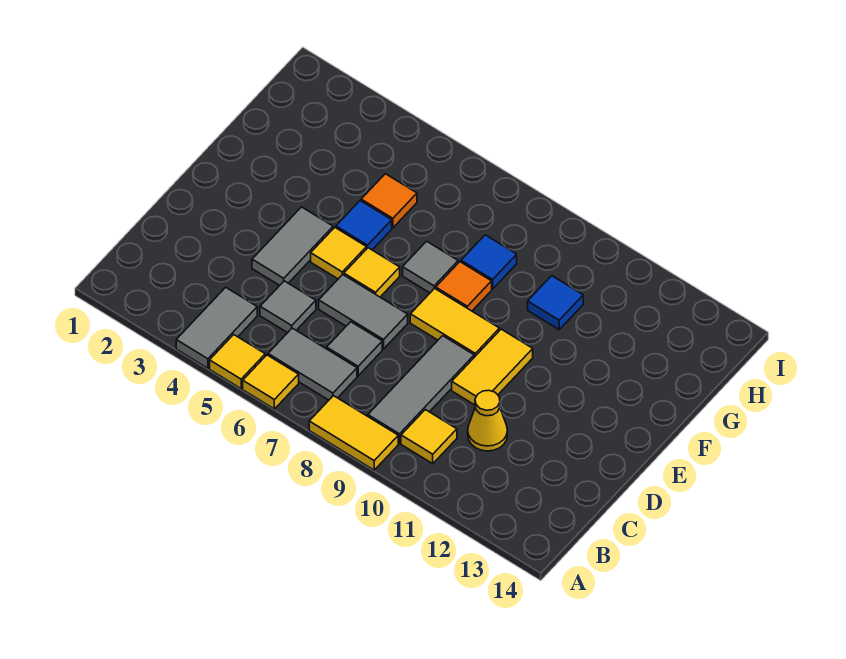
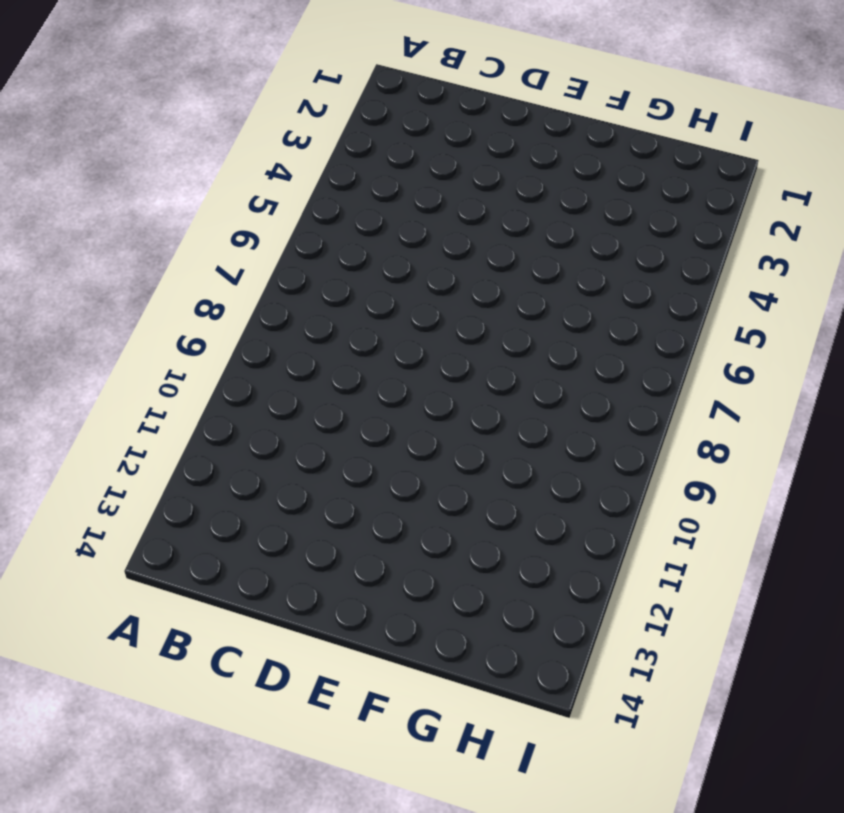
none -> grey tile A4:B4 level 1
none -> yellow tile A5 level 1
none -> yellow tile A6 level 1

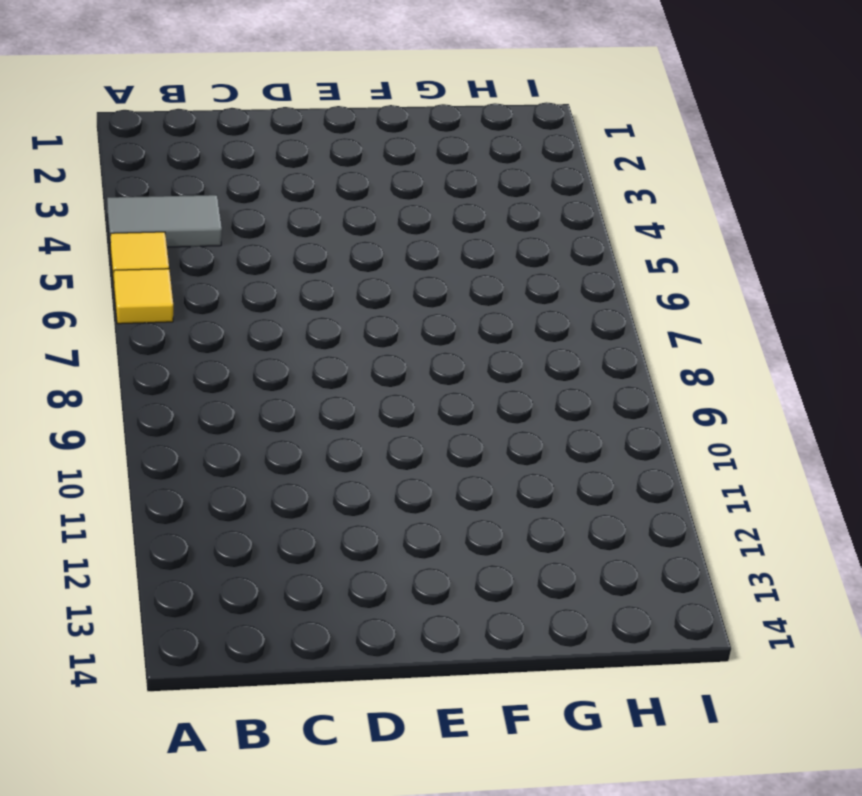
none -> yellow tile A8:A9 level 1
none -> grey tile B6:B7 level 1
none -> grey tile B9:D9 level 1

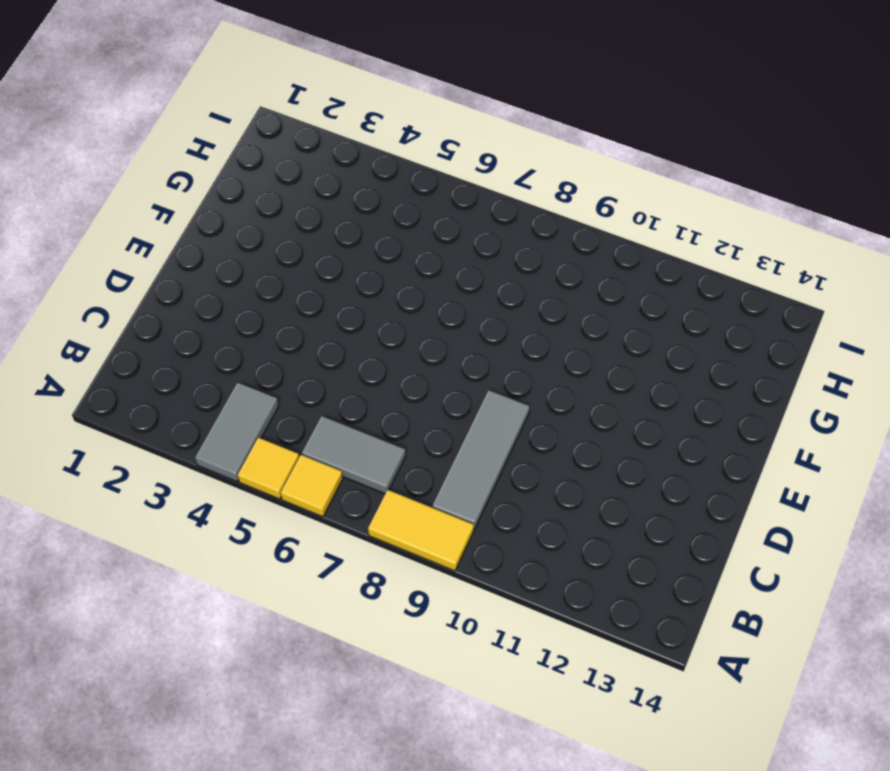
none -> yellow tile B10 level 1
none -> grey tile C5 level 1
none -> grey tile C7 level 1

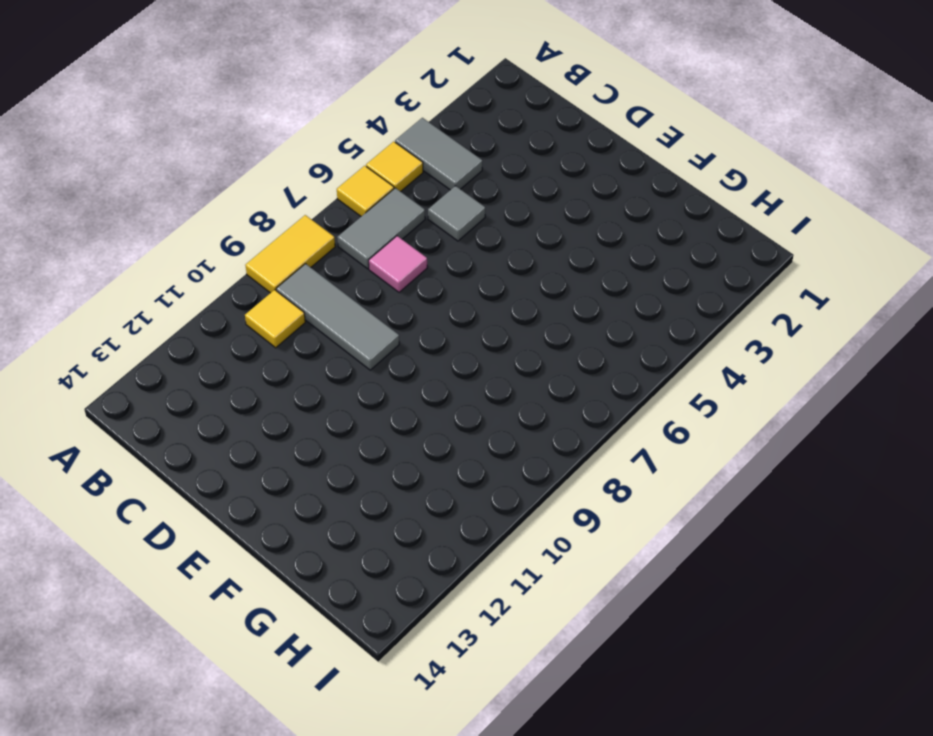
pink tile C7 level 1 -> grey tile C7 level 1
none -> yellow cone C11 level 1
none -> grey tile D4:E4 level 1
none -> grey tile D6:D7 level 1

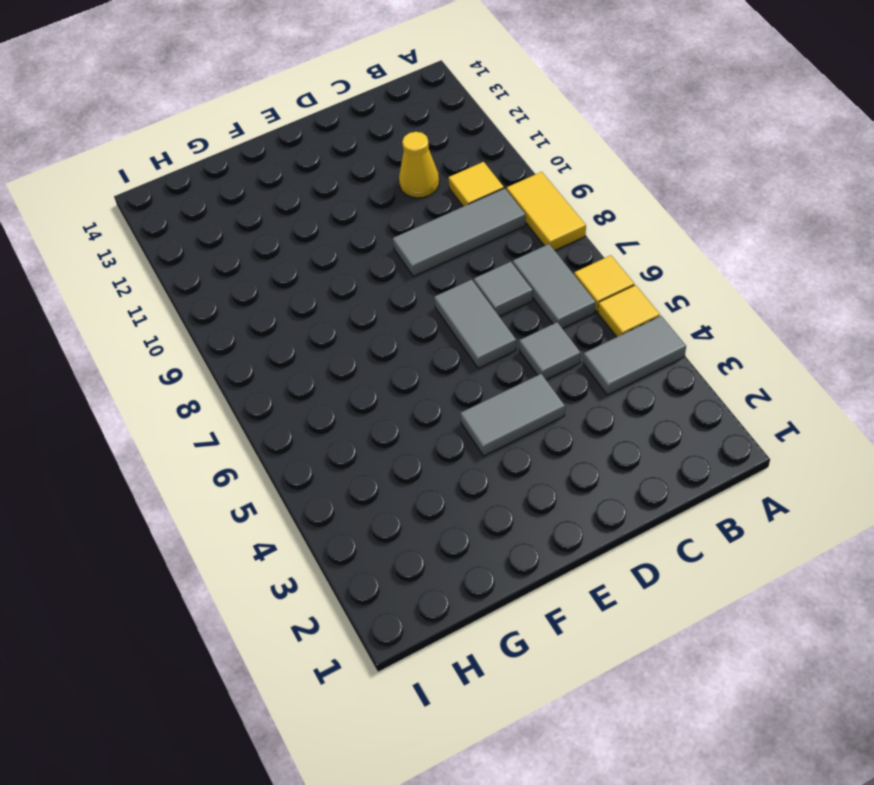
none -> yellow tile D10:E10 level 1
none -> yellow tile E5 level 1
none -> yellow tile E6 level 1

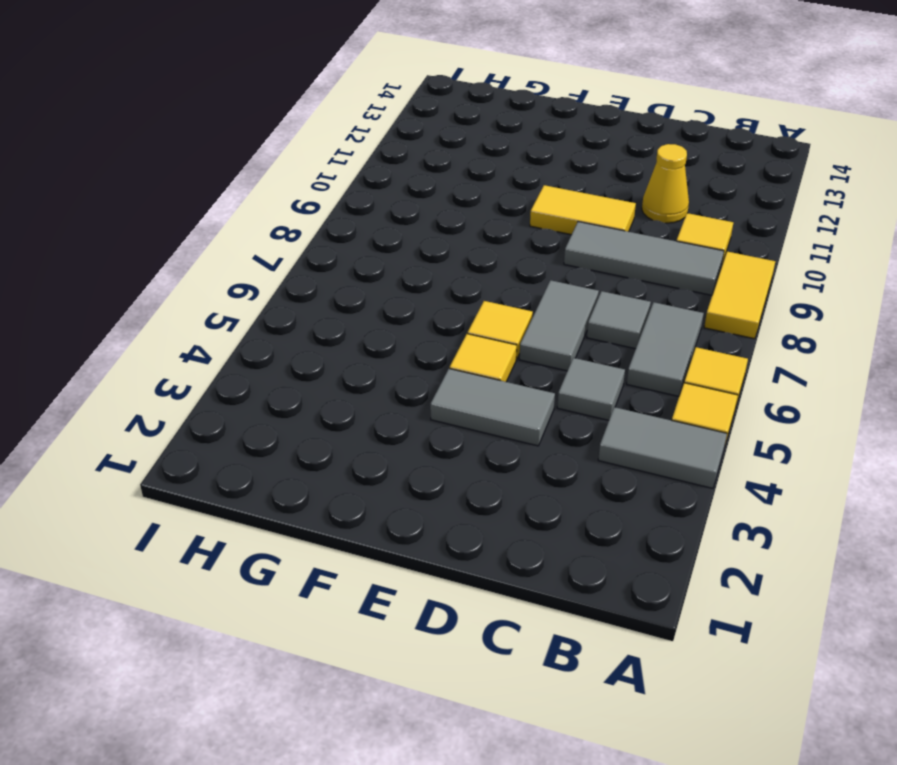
none -> yellow tile E8:E9 level 1
none -> blue tile F5 level 1
none -> grey tile F7 level 1

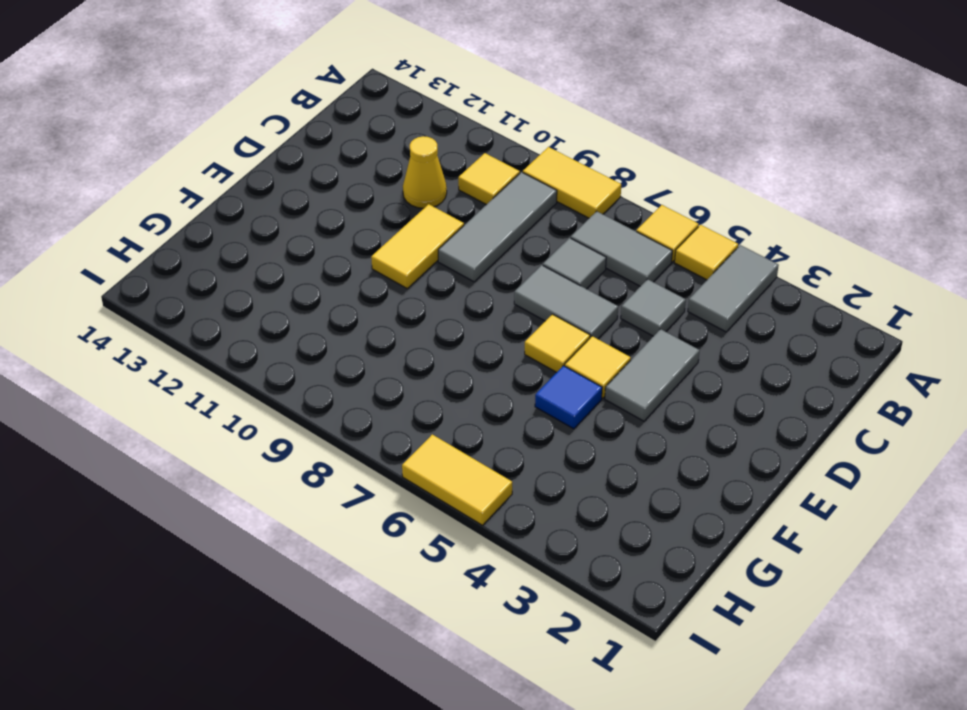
yellow tile I5:I6 level 1 -> yellow tile E8:E9 level 1
none -> grey tile F7 level 1
none -> orange tile F8 level 1
none -> orange tile G5 level 1

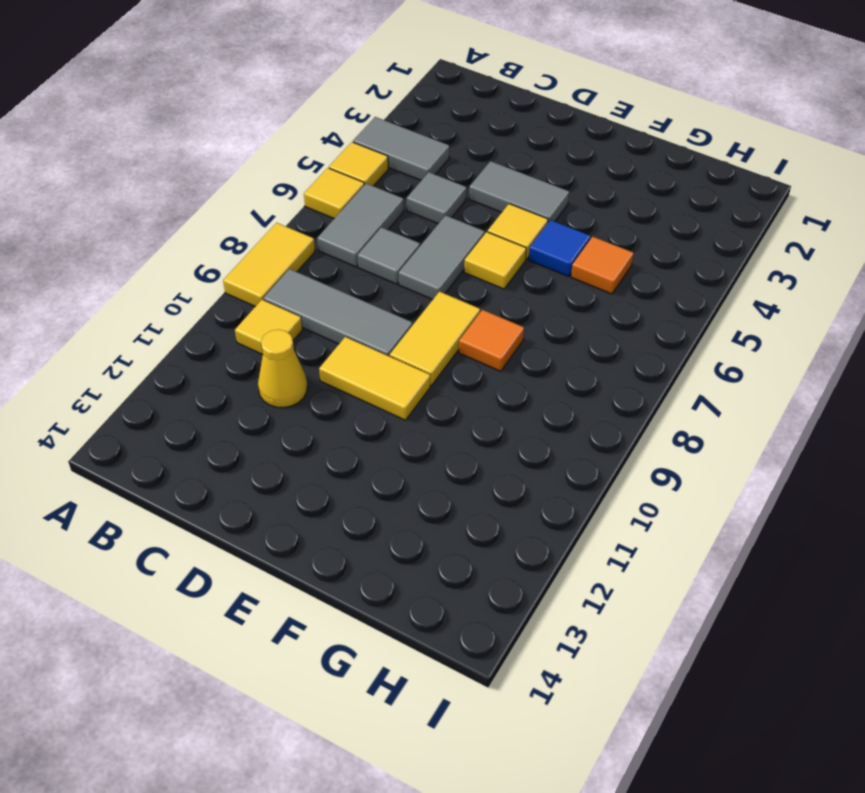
none -> grey tile F7 level 1
none -> blue tile G8 level 1
none -> blue tile G10 level 1

